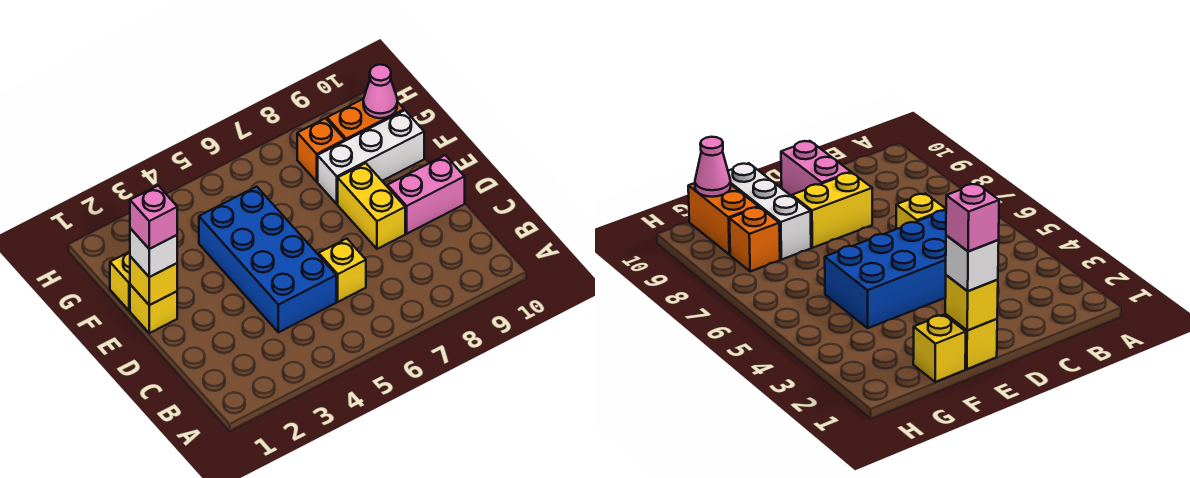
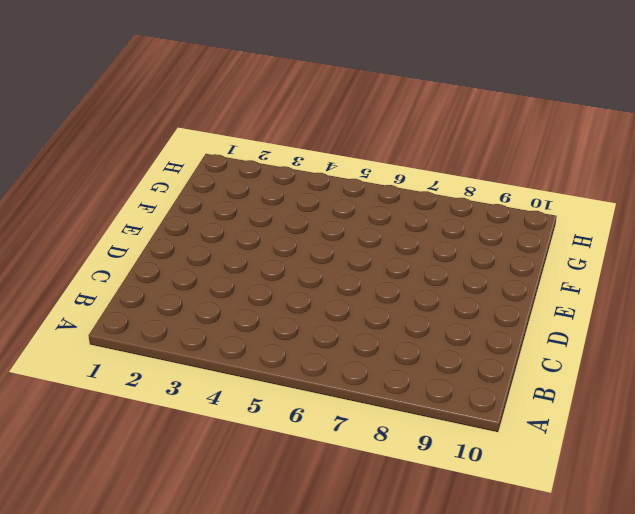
none -> blue brick C4:F5 level 1
none -> yellow brick C6 level 1
none -> yellow brick D8:E8 level 1

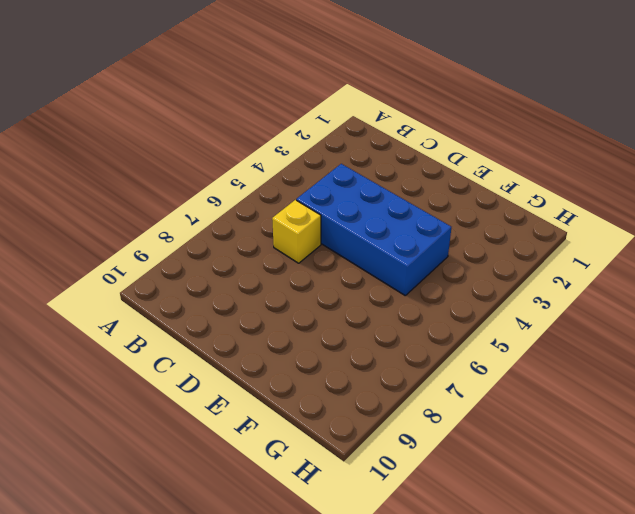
none -> yellow brick D8:E8 level 1
none -> pink brick D9:D10 level 1
none -> yellow brick E1 level 1

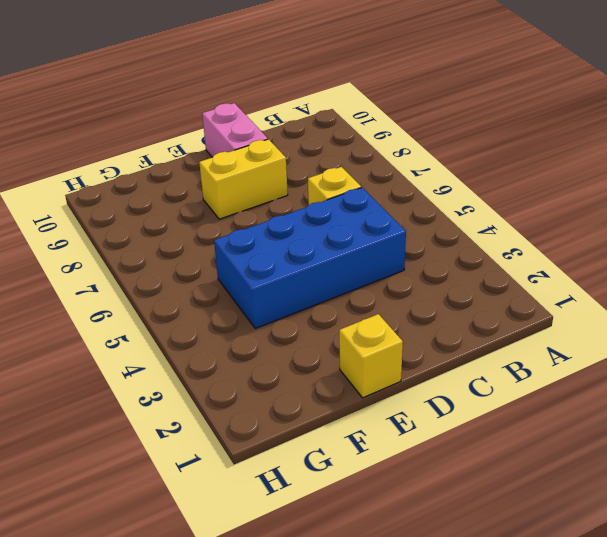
none -> yellow brick F1 level 1
none -> white brick F8:F10 level 1
none -> orange brick G8 level 1

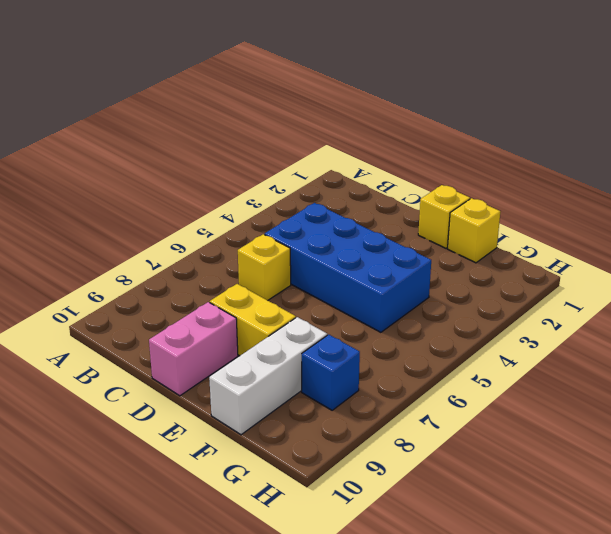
blue brick G8 level 1 -> orange brick G8 level 1
none -> orange brick G9:G10 level 1
none -> yellow brick E1 level 2
none -> pink cone G10 level 2

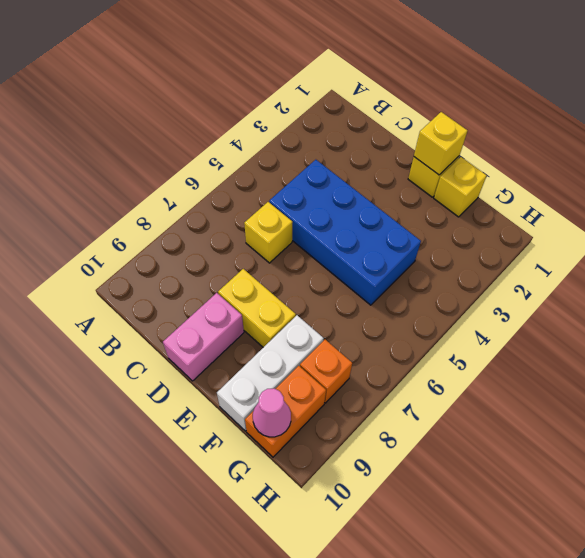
none -> white brick E1 level 3
none -> pink brick E1 level 4

